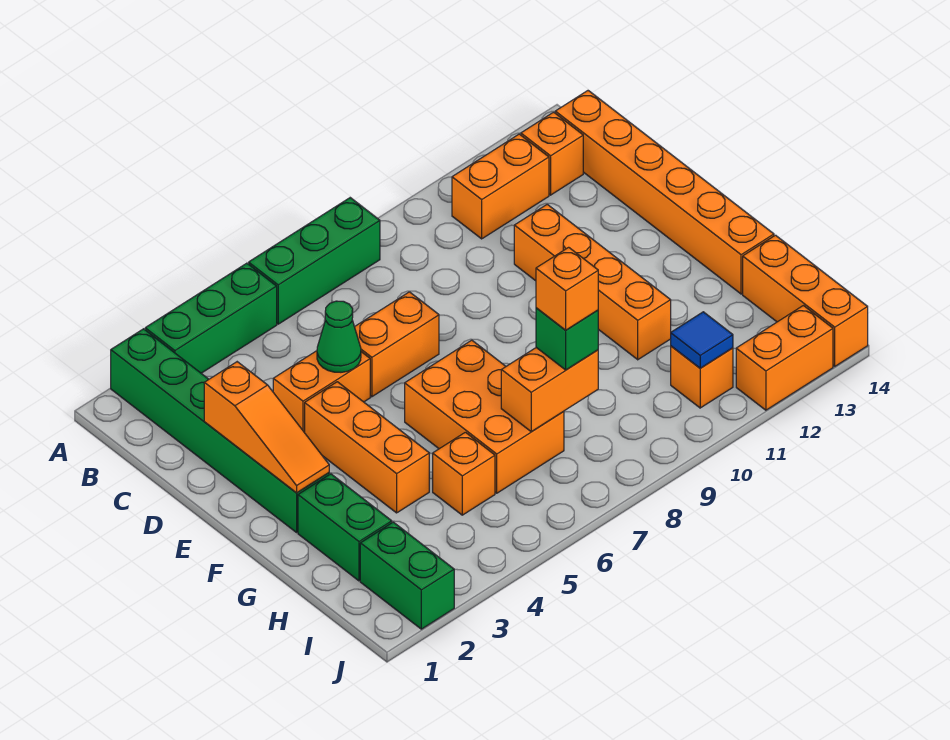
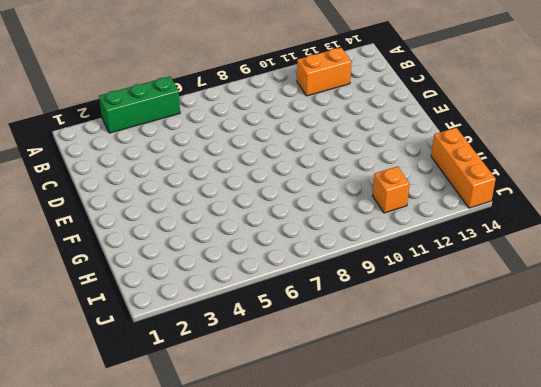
none -> green brick A2:F2 level 1
none -> green brick A6:A8 level 1
none -> orange brick B13 level 1

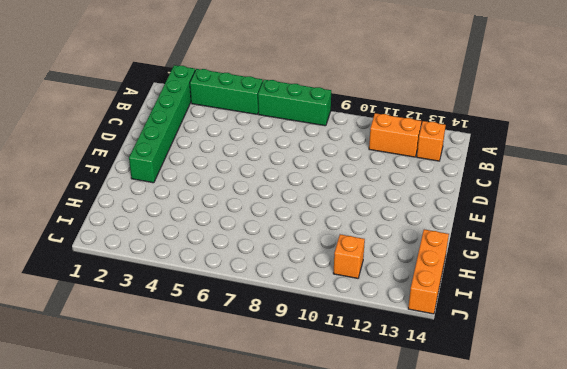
none -> orange brick B14:G14 level 1
none -> orange brick D4:D5 level 1
none -> orange brick D6:D7 level 1

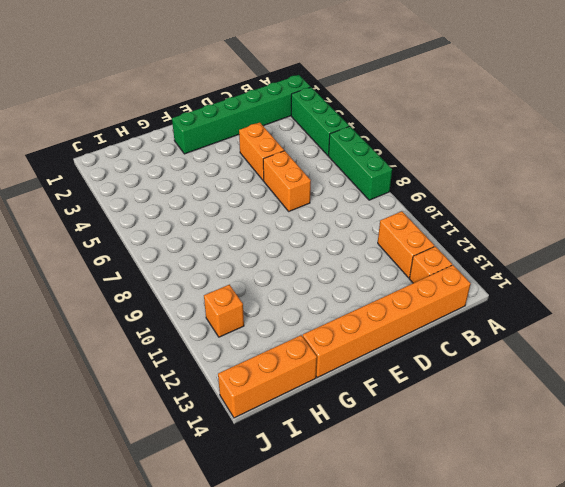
none -> orange brick D11:G11 level 1
none -> orange brick E4:G4 level 1
none -> orange brick F6:H7 level 1

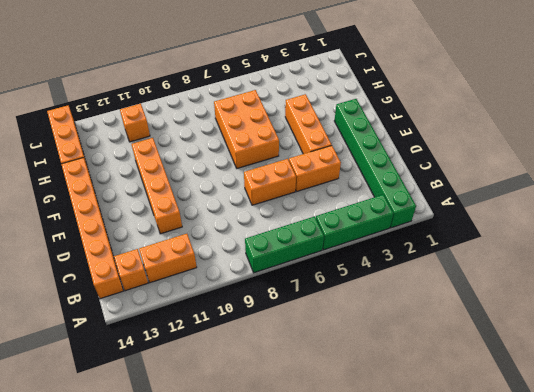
none -> green brick G2:H2 level 1
none -> orange brick H5 level 1
none -> green brick I2:J2 level 1

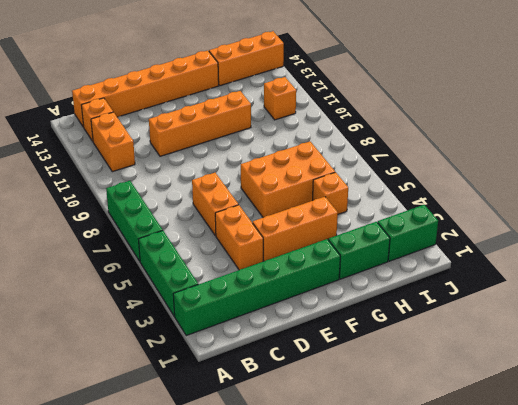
none -> orange brick J12:J13 level 1
none -> orange slope D2:F2 level 2 top D
none -> green cone D5 level 2

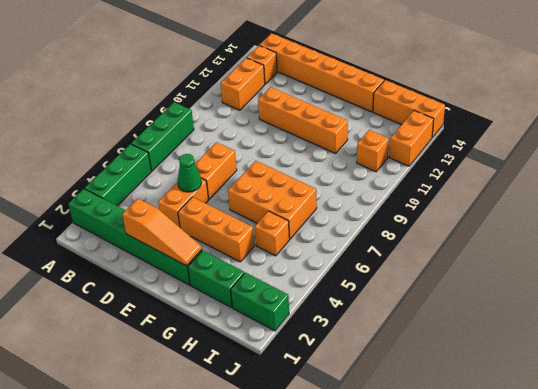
none -> orange brick H7:H8 level 2
none -> blue tile I11 level 2
none -> green brick H8 level 3

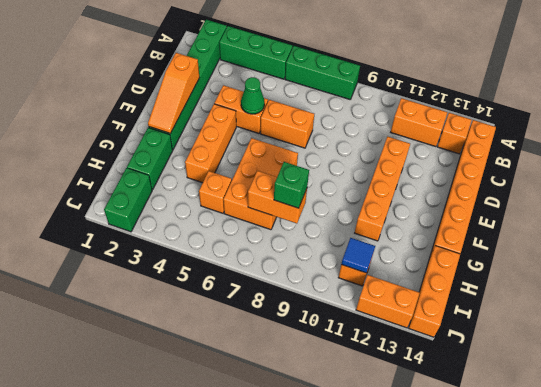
none -> orange brick H8 level 4

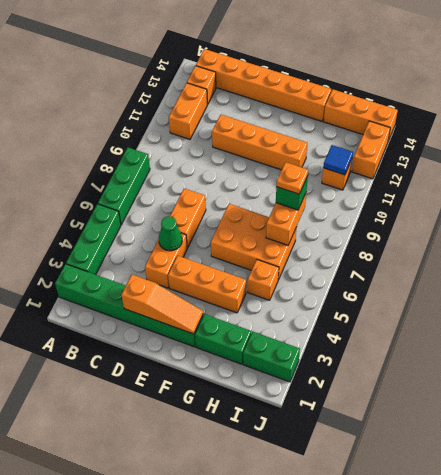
orange plate H8 level 4 -> orange brick H8 level 4

